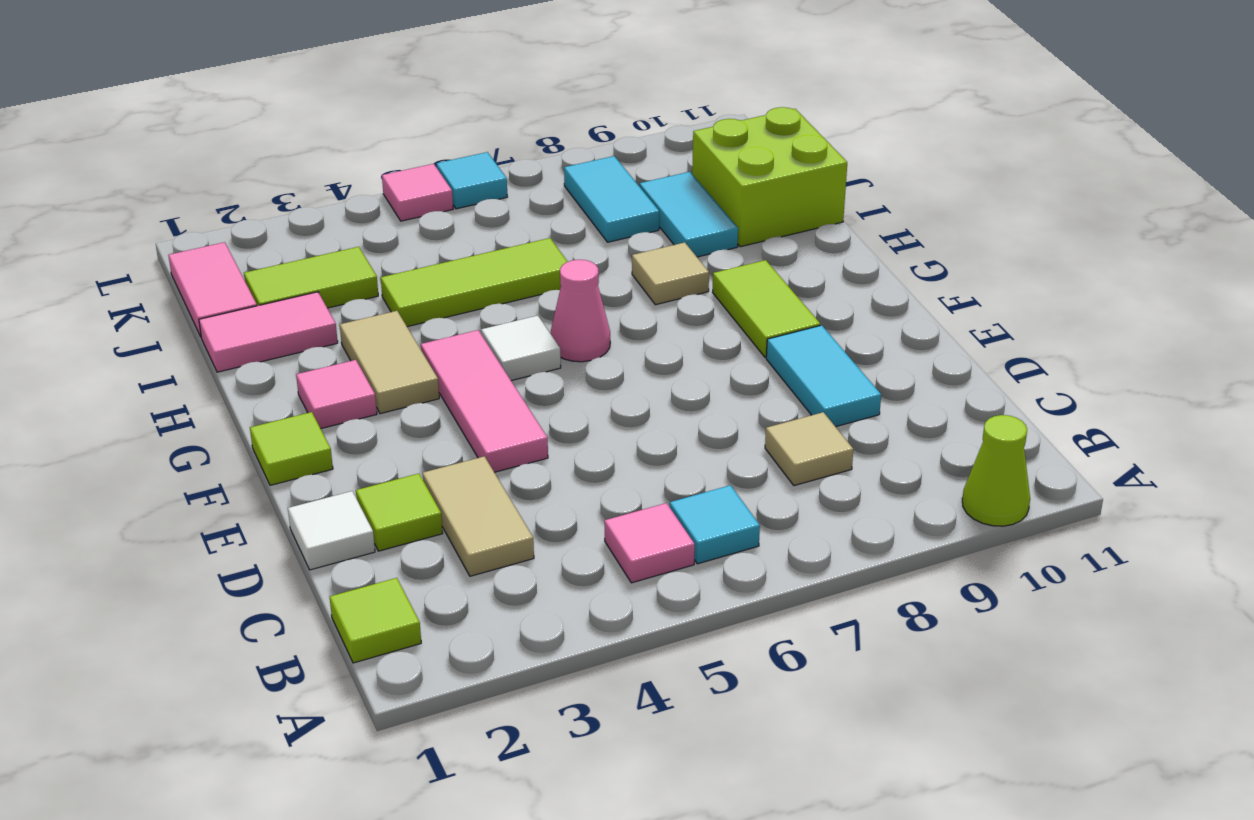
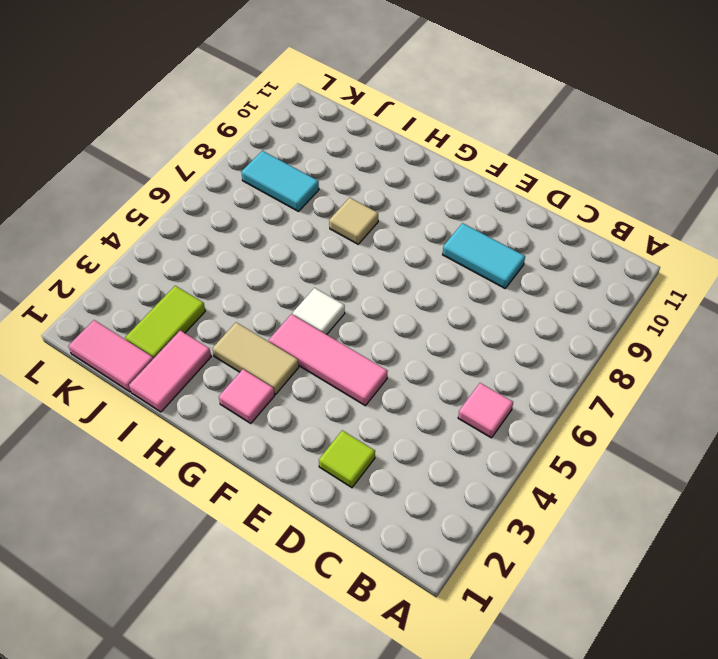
none -> lime cone A10 level 1
none -> lime tile B1 level 1
none -> cyan tile B6 level 1

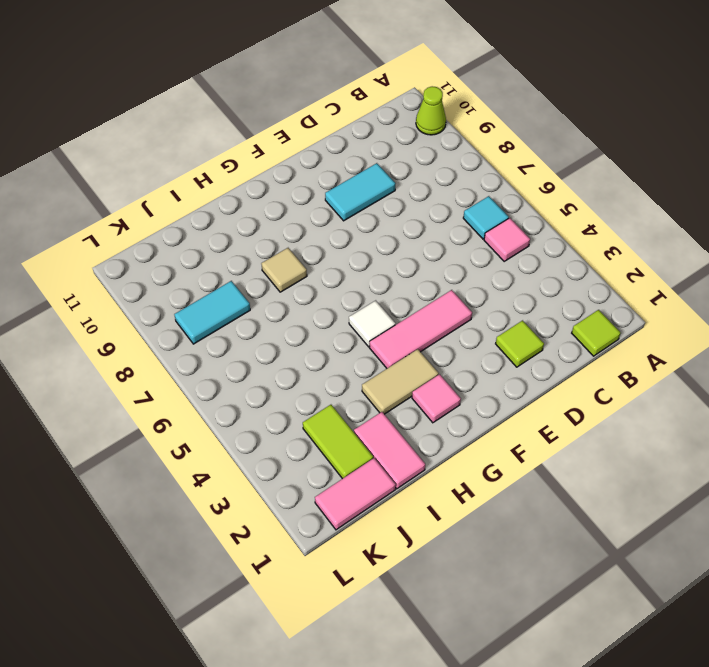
none -> tan tile C3:D3 level 1
none -> tan tile C8 level 1
none -> white tile D1 level 1

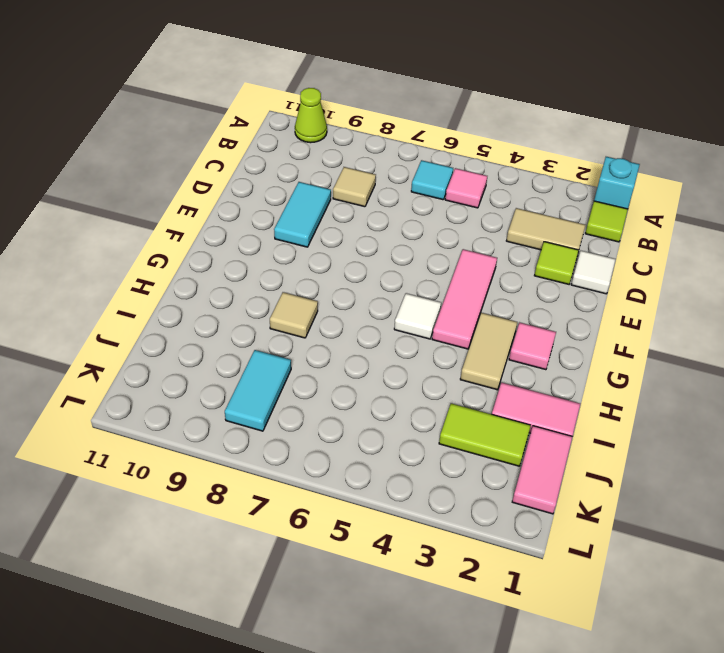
cyan brick A1 level 1 -> none
tan tile C2:C3 level 1 -> tan tile C3:D3 level 1
none -> lime tile F1 level 1
none -> lime tile F9:G9 level 1
none -> pink cone G6 level 1

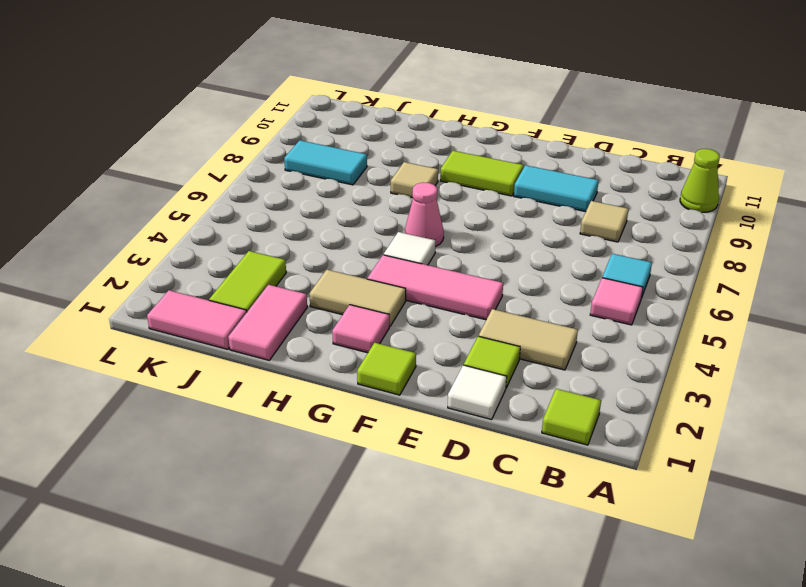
none -> lime tile I4:I6 level 1
none -> cyan tile I9:J9 level 1
none -> lime brick I10:J11 level 1

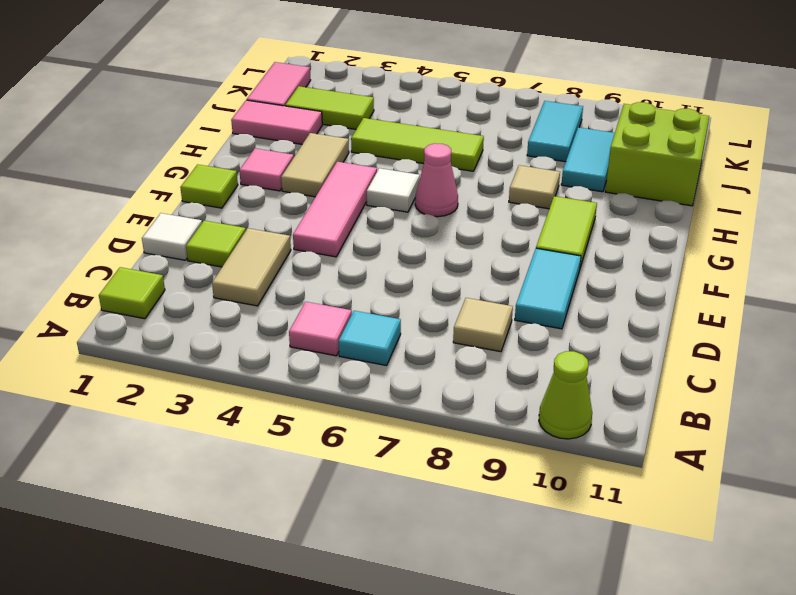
none -> pink tile L5 level 1
none -> cyan tile L6 level 1

